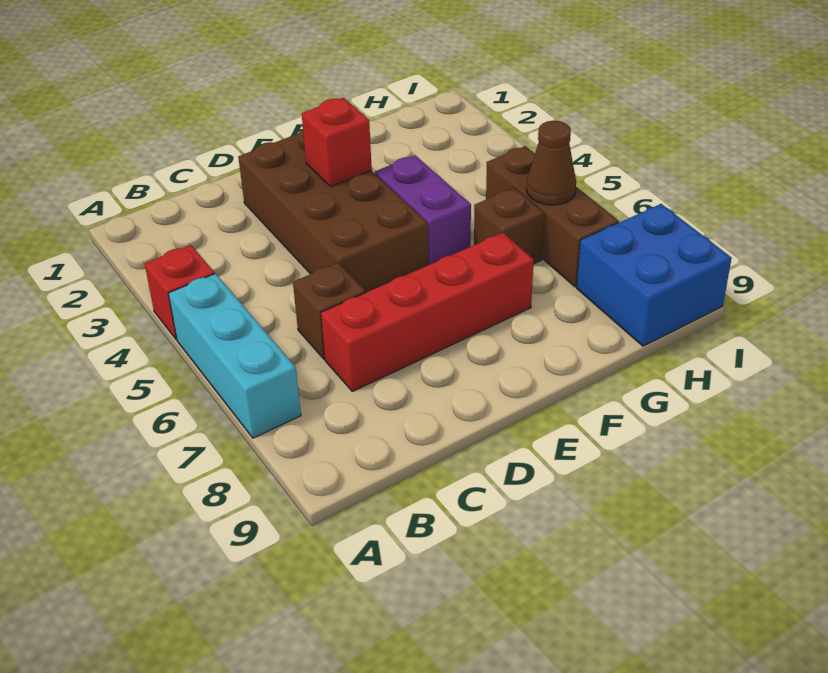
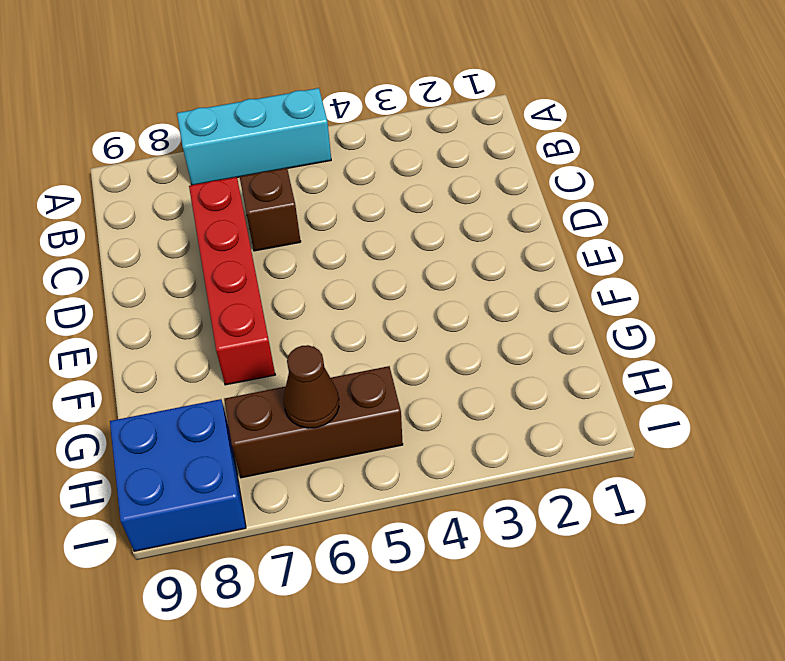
none -> red brick A4 level 1
none -> brown brick D2:E5 level 1

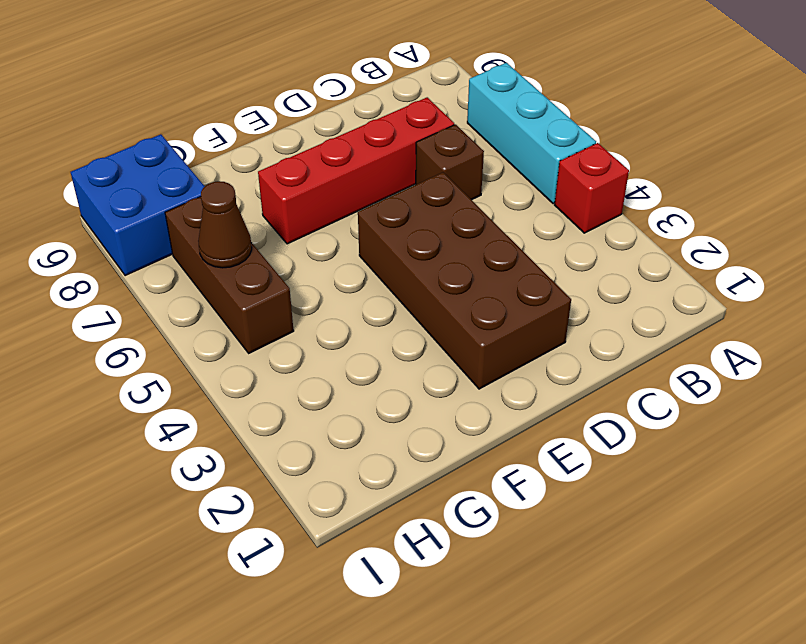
none -> purple brick F4:F5 level 1
none -> brown brick G6 level 1

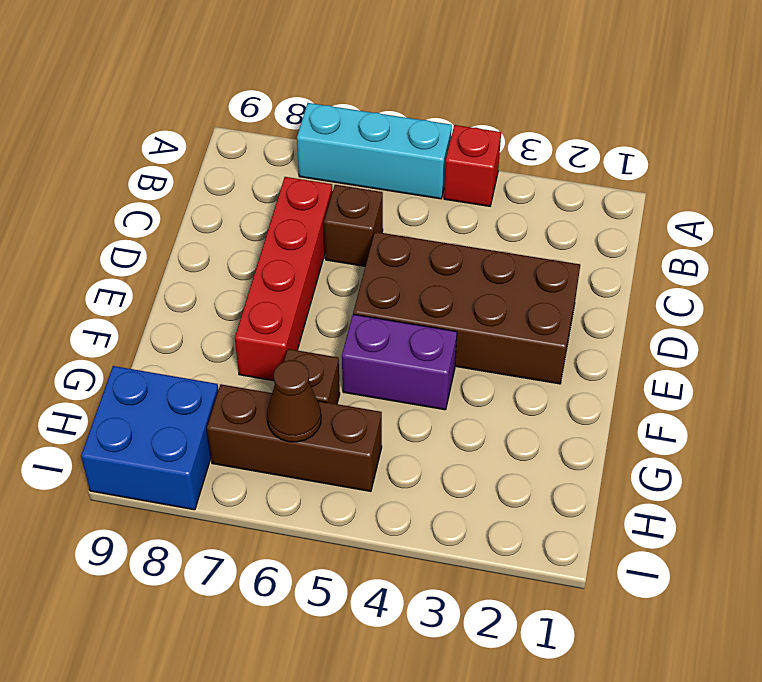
none -> red brick E3 level 2

